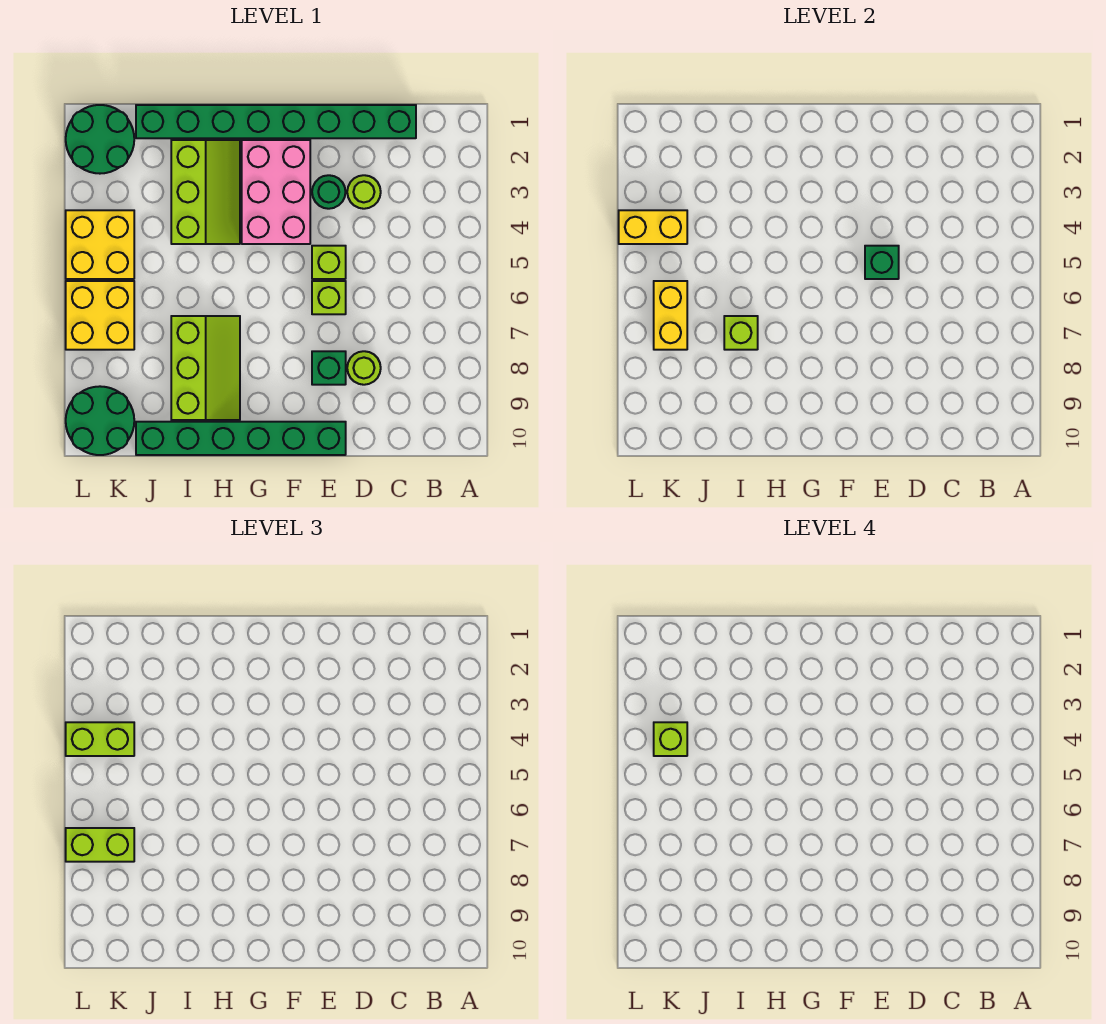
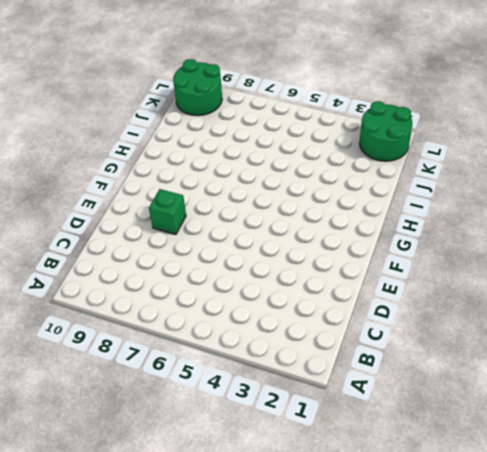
none -> green brick C1:J1 level 1
none -> lime round brick D3 level 1
none -> lime round brick D8 level 1

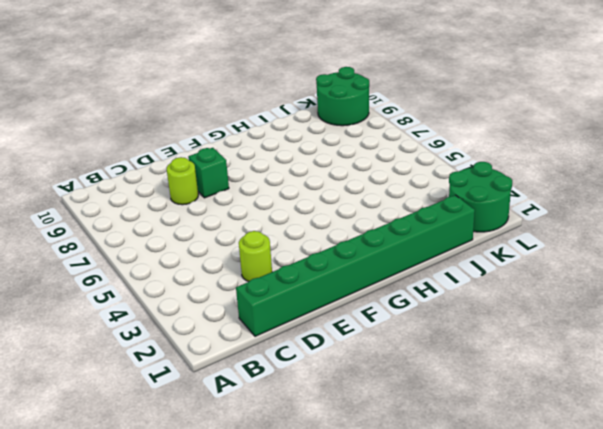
none -> green round brick E3 level 1
none -> lime brick E5 level 1
none -> lime brick E6 level 1

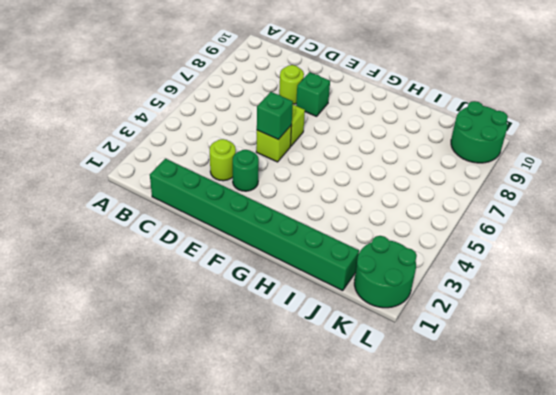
none -> green brick E10:J10 level 1
none -> pink brick F2:G4 level 1
none -> lime slope H2:I4 level 1 top I

